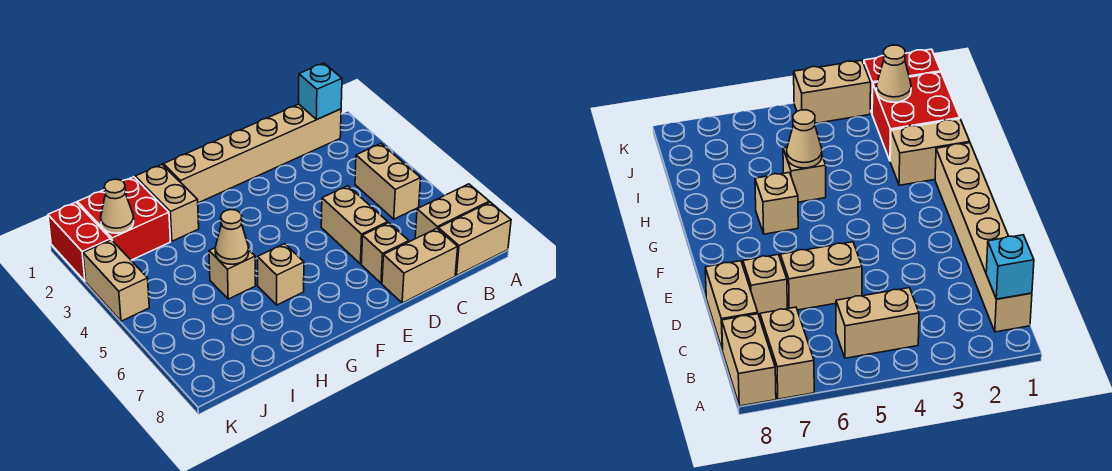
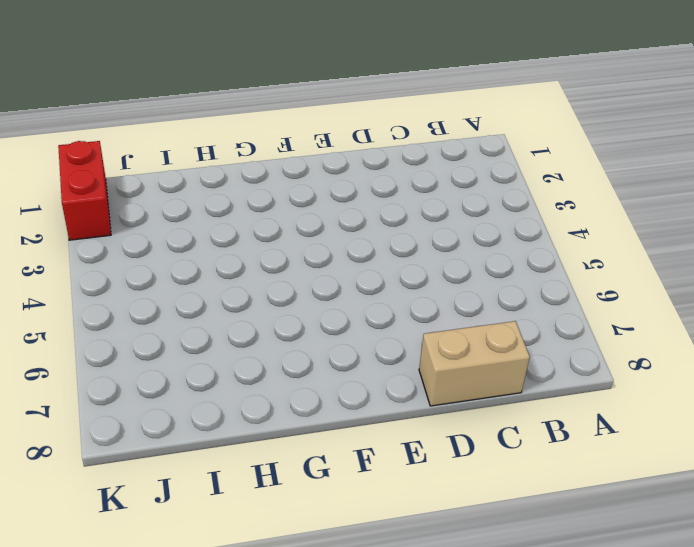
none -> tan brick A7:B7 level 1
none -> tan brick A8:B8 level 1
none -> tan brick B1:G1 level 1

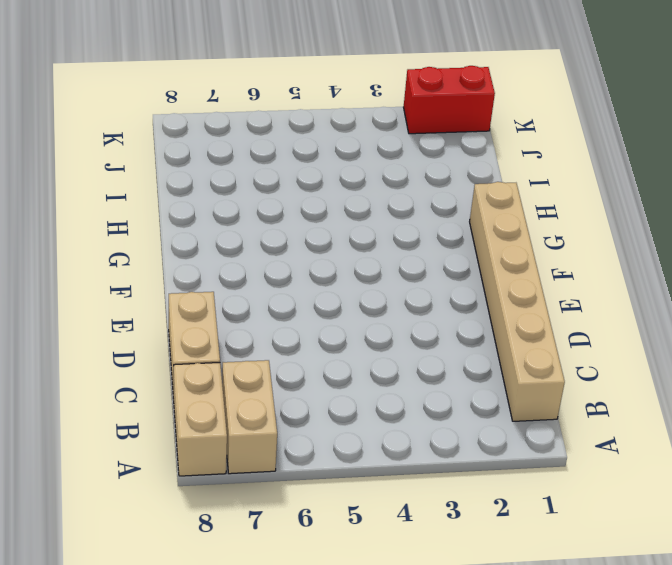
none -> tan brick B4:B5 level 1
none -> tan brick D5:D6 level 1
none -> tan brick D7 level 1

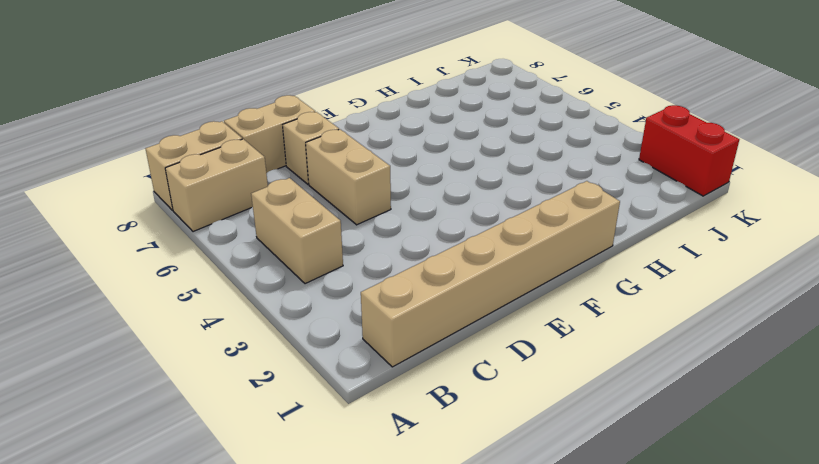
none -> tan brick G6 level 1
none -> tan brick H1:H2 level 1
none -> tan brick H5 level 1

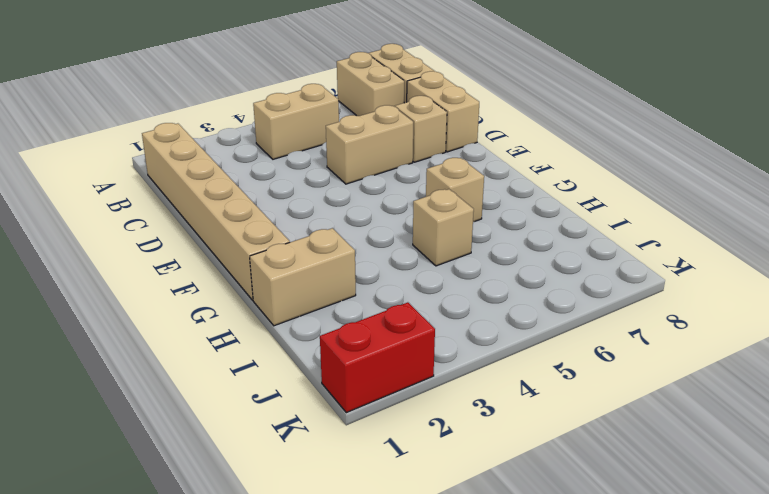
none -> red brick I1:J2 level 1
none -> tan brick K3:K4 level 1
none -> cyan brick B1 level 2

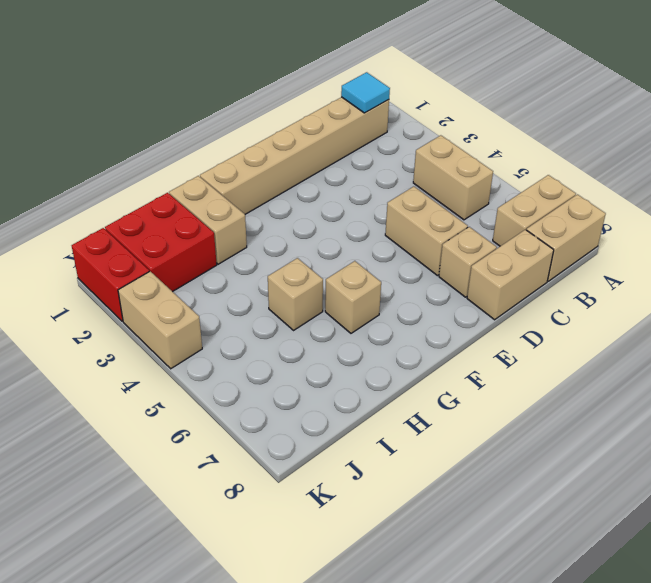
cyan tile B1 level 2 -> cyan brick B1 level 2
none -> tan cone H5 level 2
none -> tan cone J2 level 2

